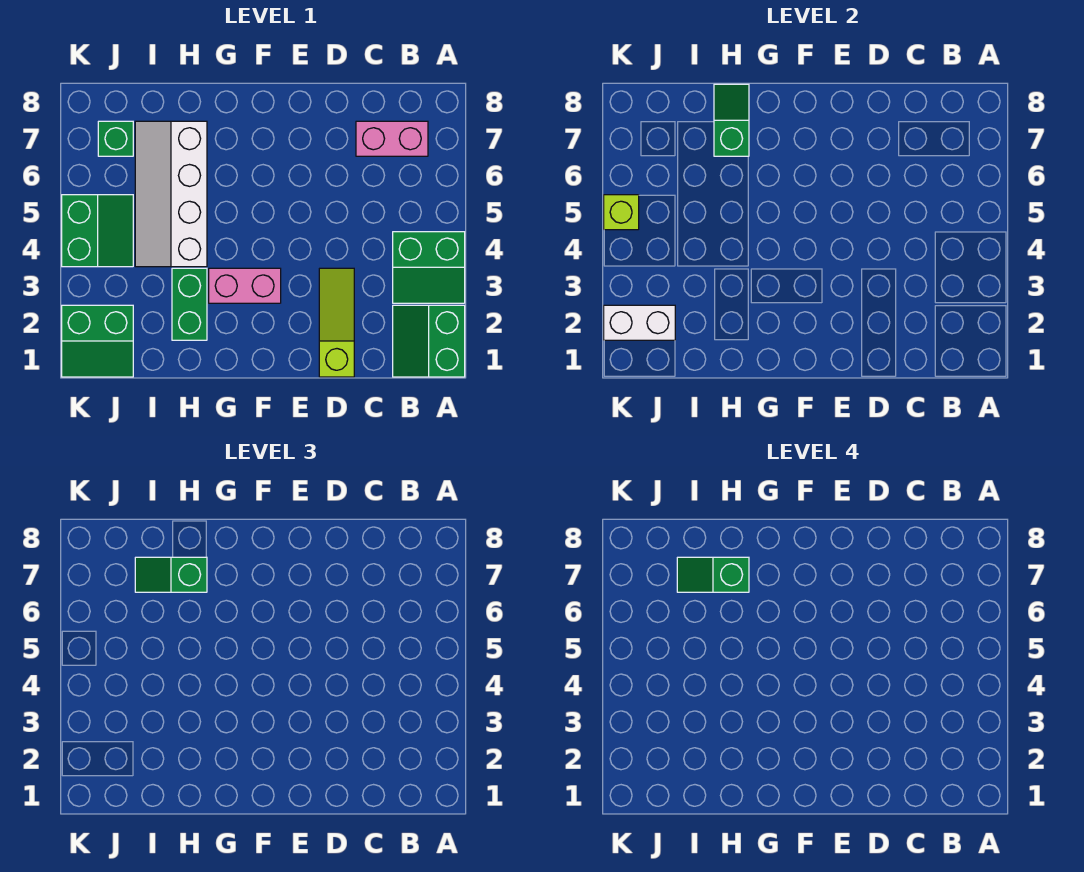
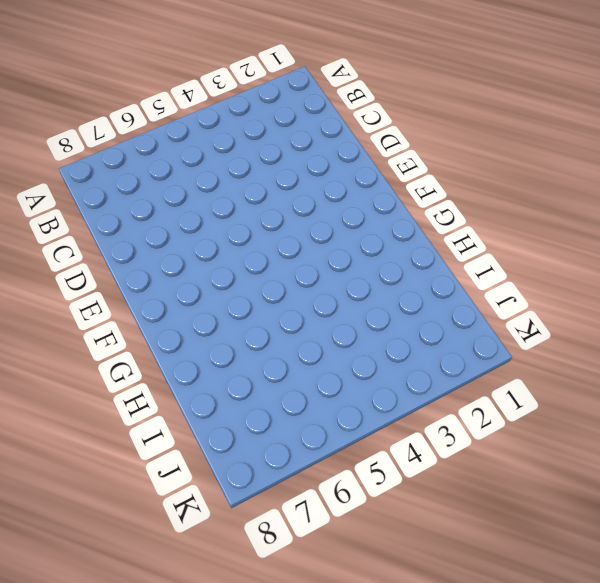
none -> green slope A1:B2 level 1 top A
none -> green slope A3:B4 level 1 top 4
none -> pink brick B7:C7 level 1

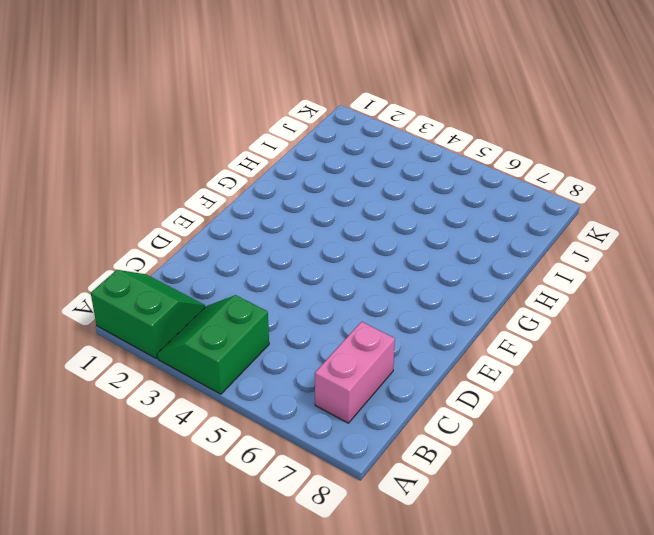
none -> lime slope D1:D3 level 1 top 1
none -> pink brick F3:G3 level 1
none -> green brick H2:H3 level 1

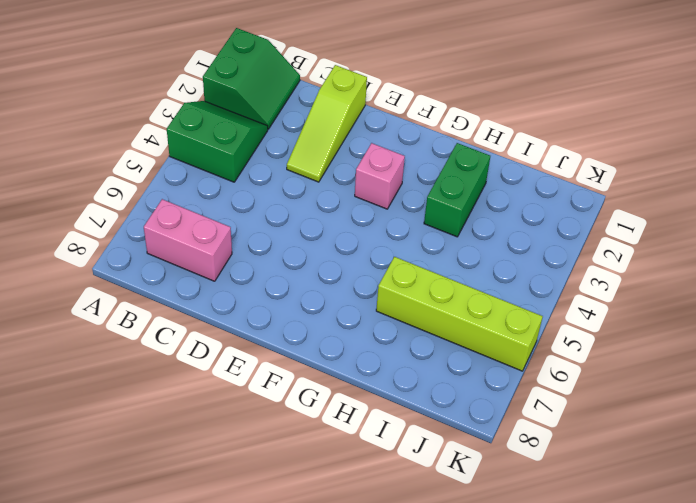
pink brick F3 level 1 -> pink brick F3:G3 level 1
lime brick H6:K6 level 1 -> white slope H4:I7 level 1 top H
none -> green slope J1:K2 level 1 top 2
none -> green slope J4:K5 level 1 top K
none -> green brick J7 level 1

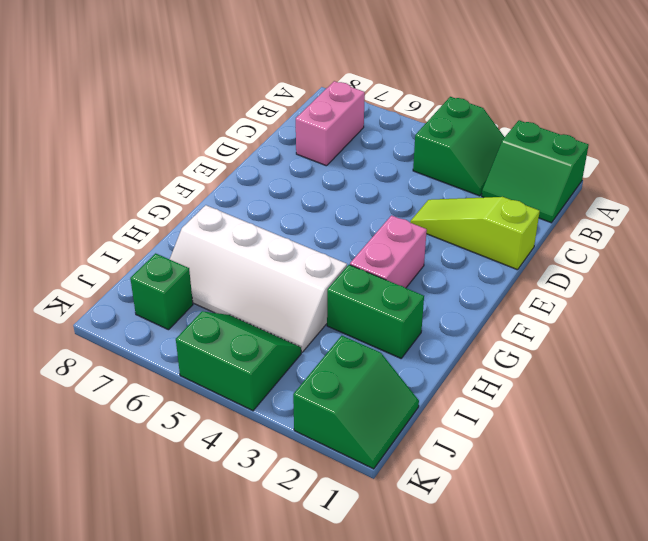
none -> green slope H7:H8 level 2 top 7
none -> white brick J2:K2 level 2
none -> lime brick K5 level 2

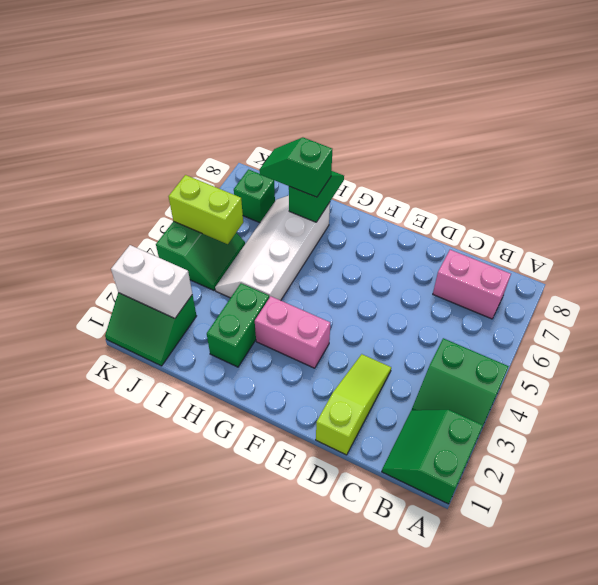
lime brick J5:K5 level 2 -> lime brick K5 level 2
none -> green slope H7:I7 level 4 top H

